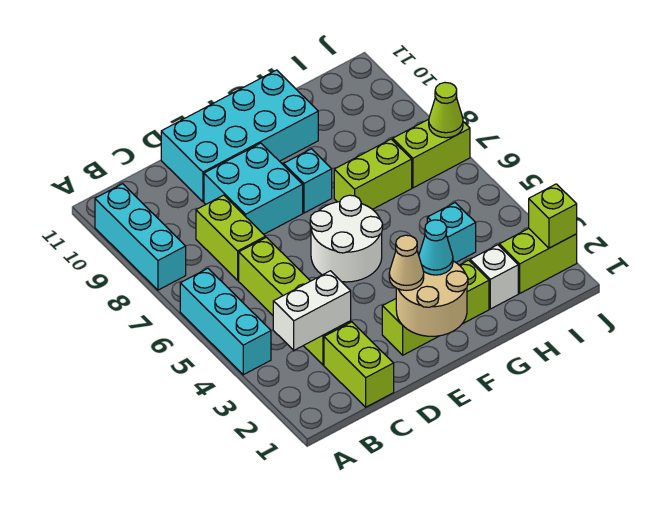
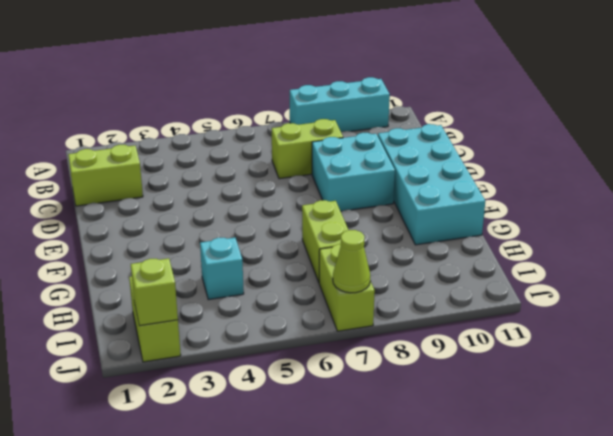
none -> cyan brick A4:A6 level 1
none -> lime brick C3:C6 level 1
none -> lime brick E2:G2 level 1

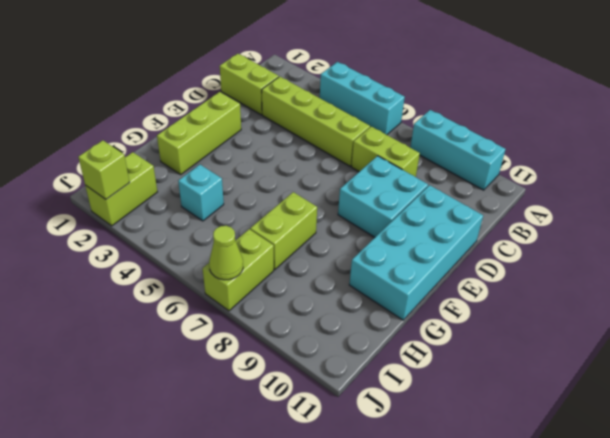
none -> white round brick E5:F6 level 1
none -> cyan brick F8 level 1
none -> white brick H2 level 1

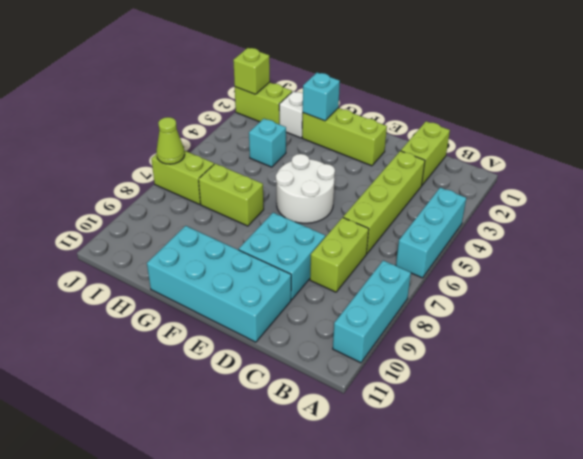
cyan brick G2 level 2 -> cyan brick F8 level 1
none -> white brick B3:C3 level 2
none -> tan round brick E1:F2 level 2
none -> tan cone E2 level 3

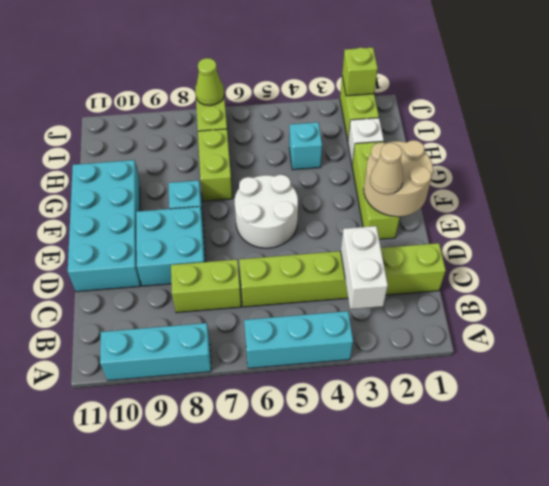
none -> cyan cone F2 level 3

